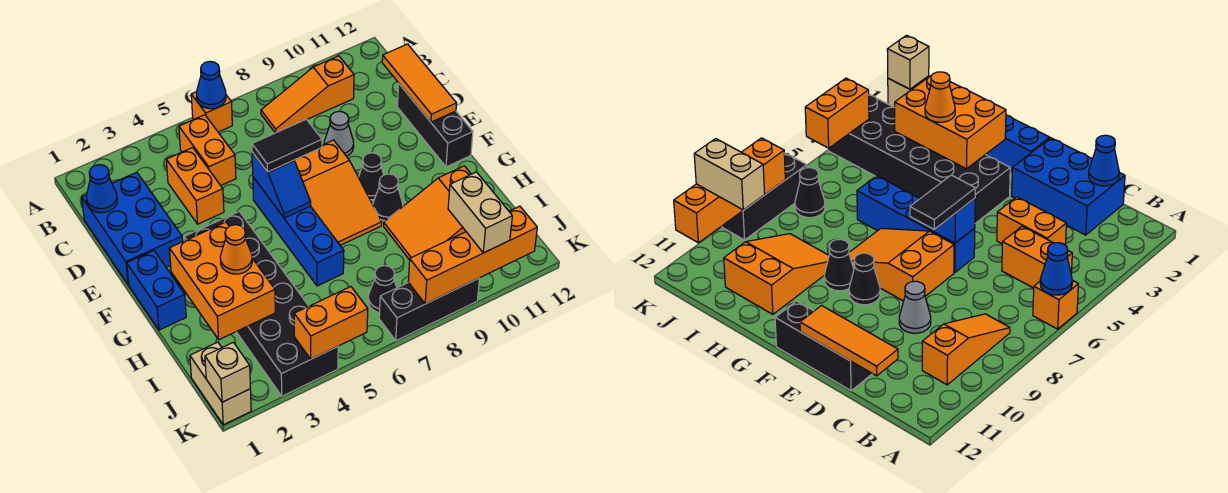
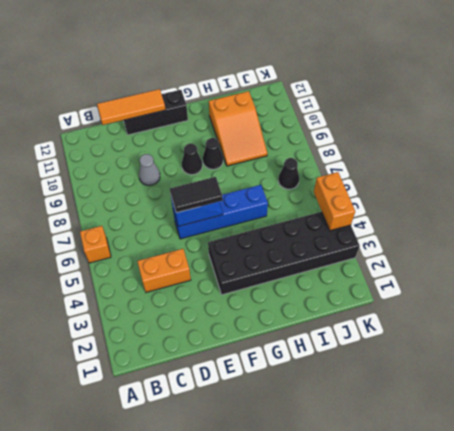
black tile E6:F6 level 3 -> black tile E6:E7 level 3
none -> orange brick B5:C5 level 1
none -> orange slope B8:B10 level 1 top 10
none -> blue brick C1:E2 level 1

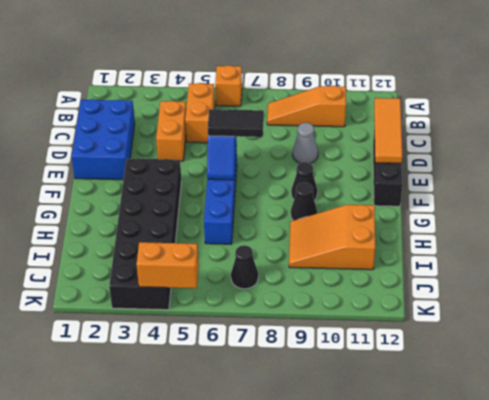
none -> orange slope E7:G8 level 1 top E
none -> blue brick F1:G1 level 1
none -> tan brick J1:K1 level 1

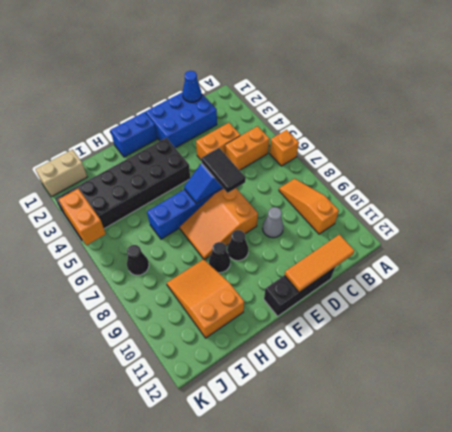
none -> black brick K7:K9 level 1
none -> blue cone A6 level 2
none -> orange brick G2:I3 level 2

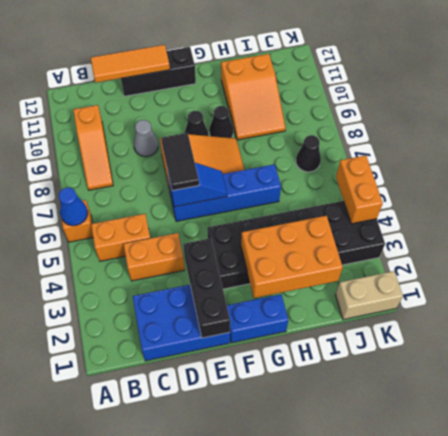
black brick E1:E3 level 2 -> black brick K7:K9 level 1
none -> blue cone C1 level 2
none -> tan brick K1 level 2
none -> orange brick K8:K11 level 2

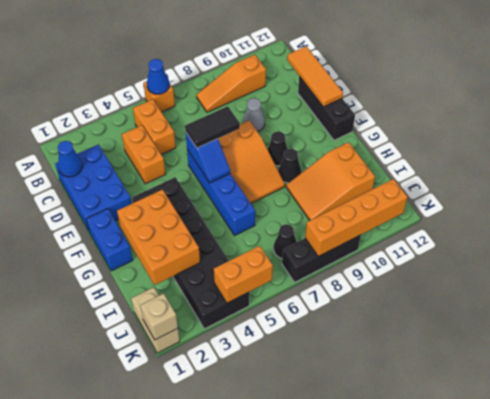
none -> orange cone H3 level 3
none -> tan brick J10:K10 level 3

